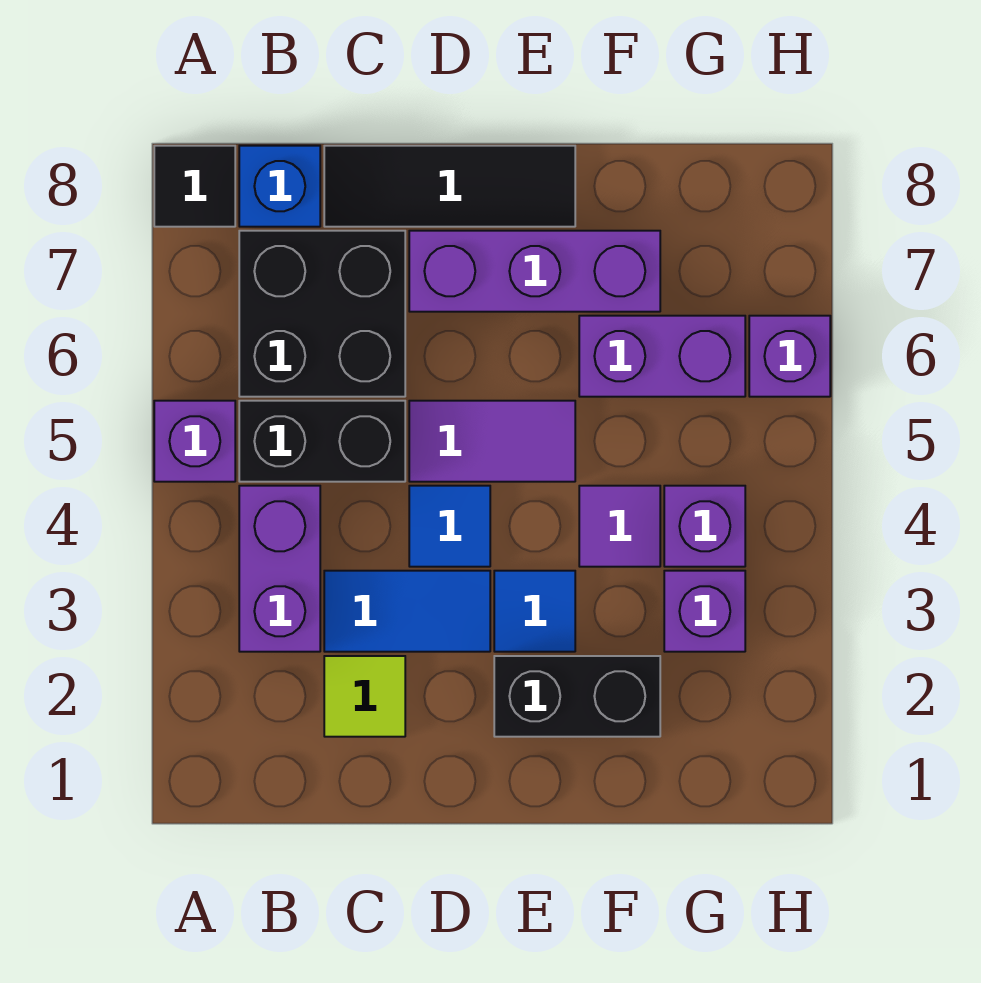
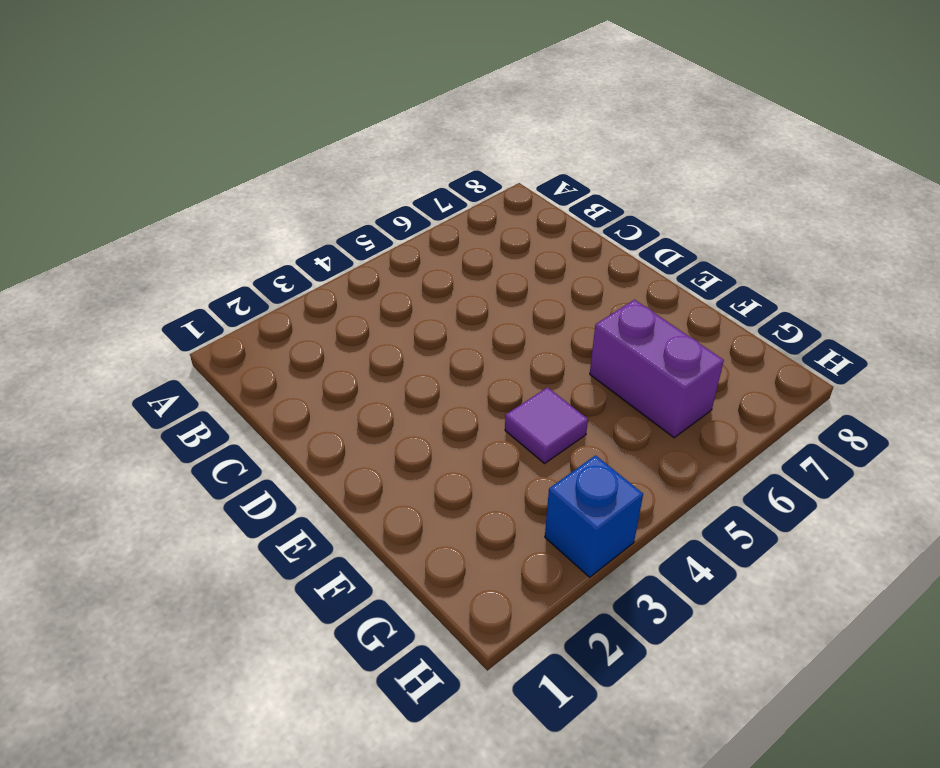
blue brick H3 level 1 -> blue brick B8 level 1
none -> purple brick A5 level 1
none -> black tile A8 level 1
none -> purple brick B3:B4 level 1

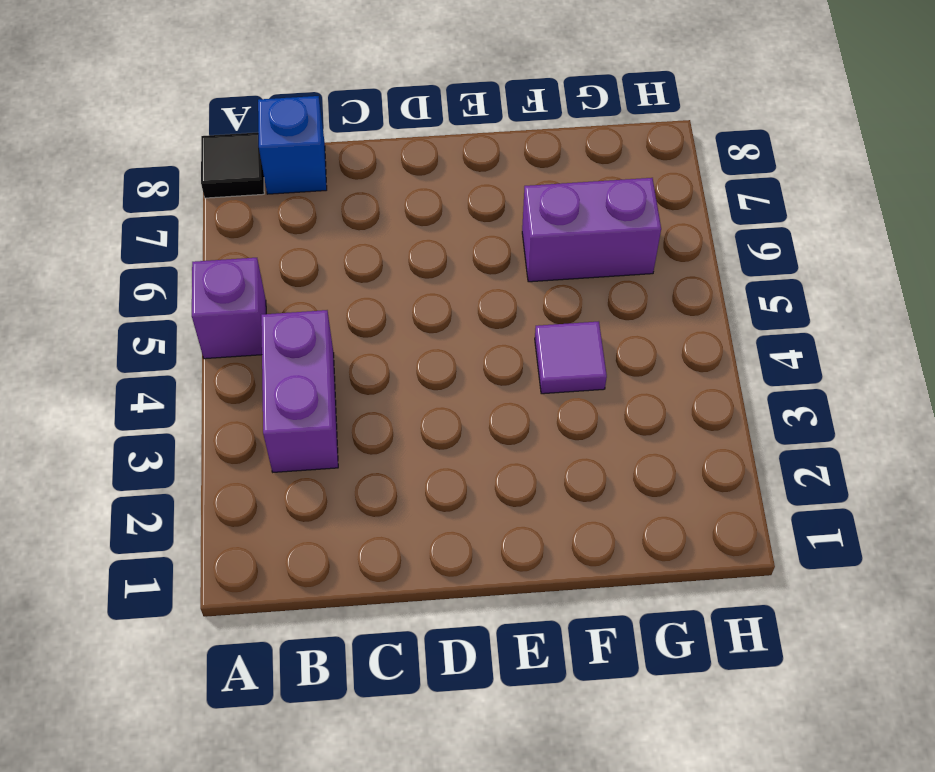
none -> black brick B5:C5 level 1
none -> black brick B6:C7 level 1
none -> lime tile C2 level 1

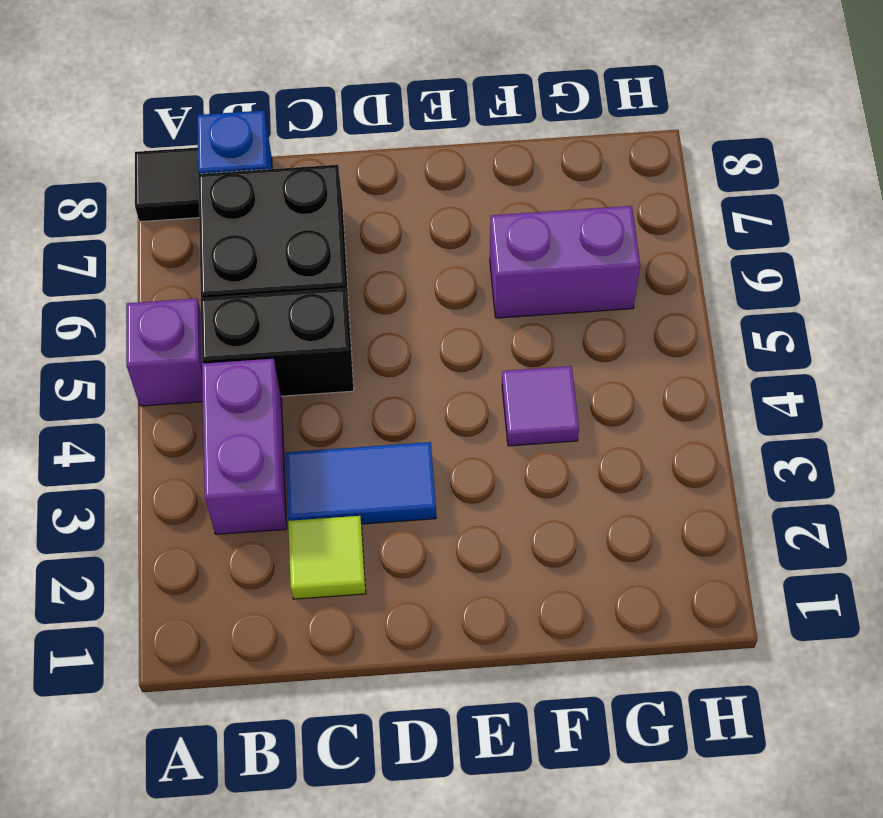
none -> black tile C8:E8 level 1
none -> blue tile D4 level 1
none -> purple tile D5:E5 level 1

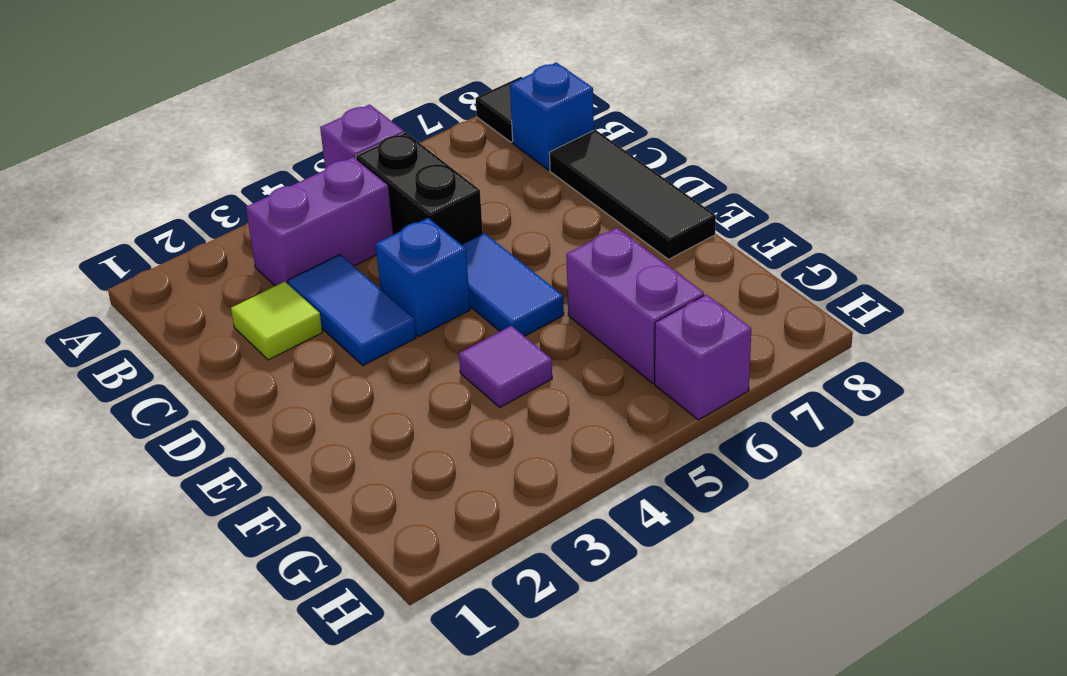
blue brick D4 level 1 -> blue tile D4 level 1
blue tile D5:E5 level 1 -> purple tile D5:E5 level 1
none -> black brick B6:C7 level 1
none -> purple brick D7:F7 level 1
none -> black brick E2:F2 level 1

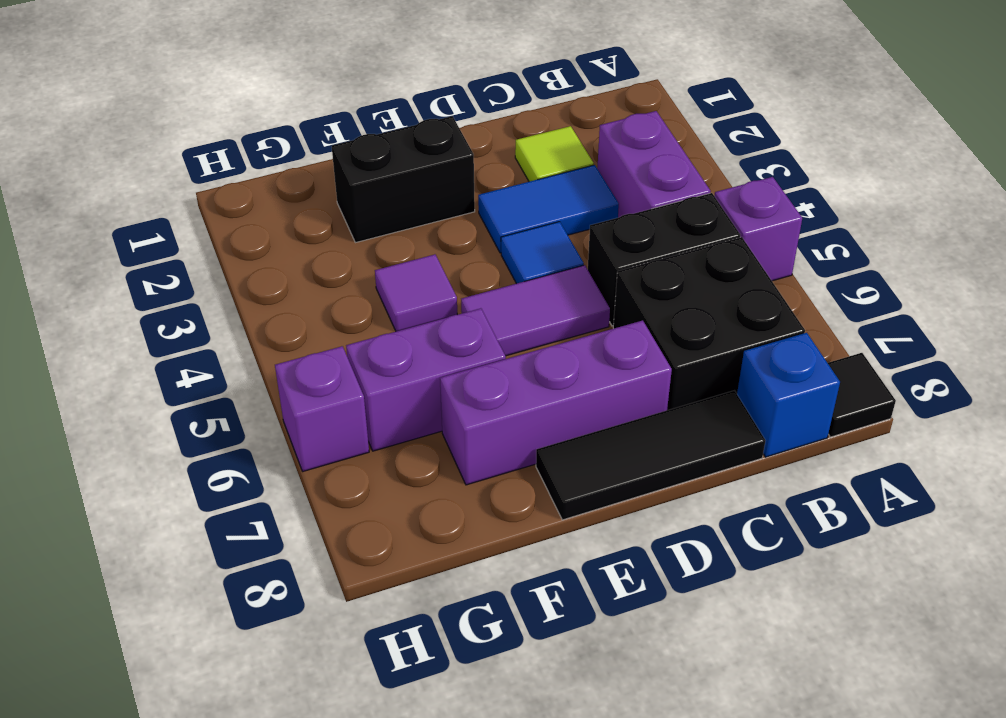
none -> blue tile E3 level 1
none -> purple brick G3 level 1
none -> purple brick G4 level 1

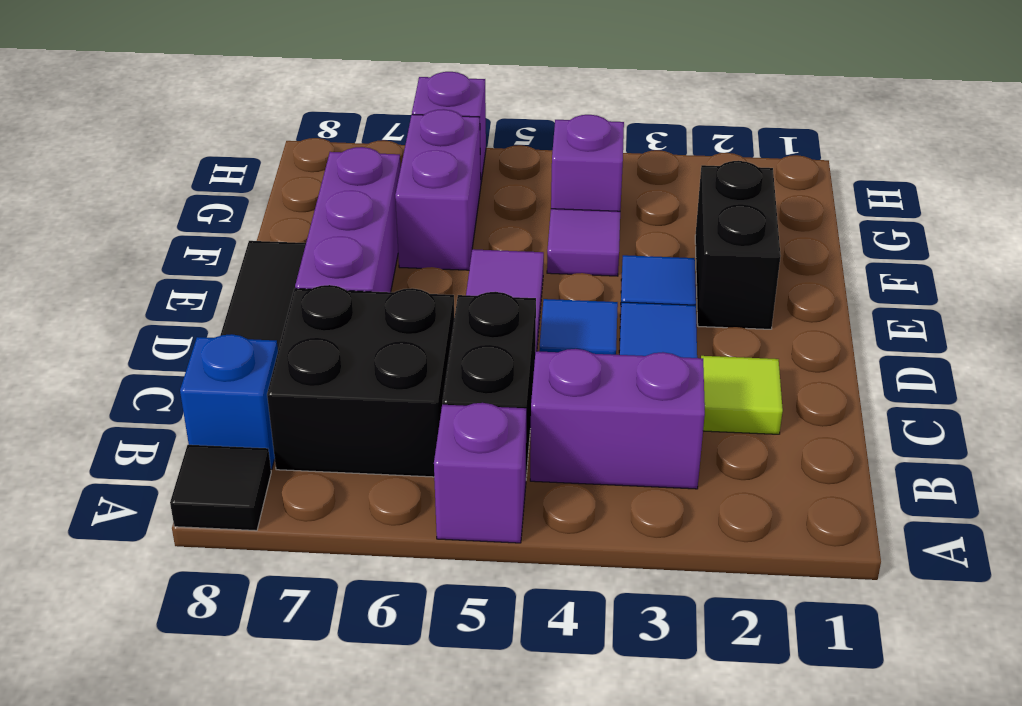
none -> purple brick G3 level 1

